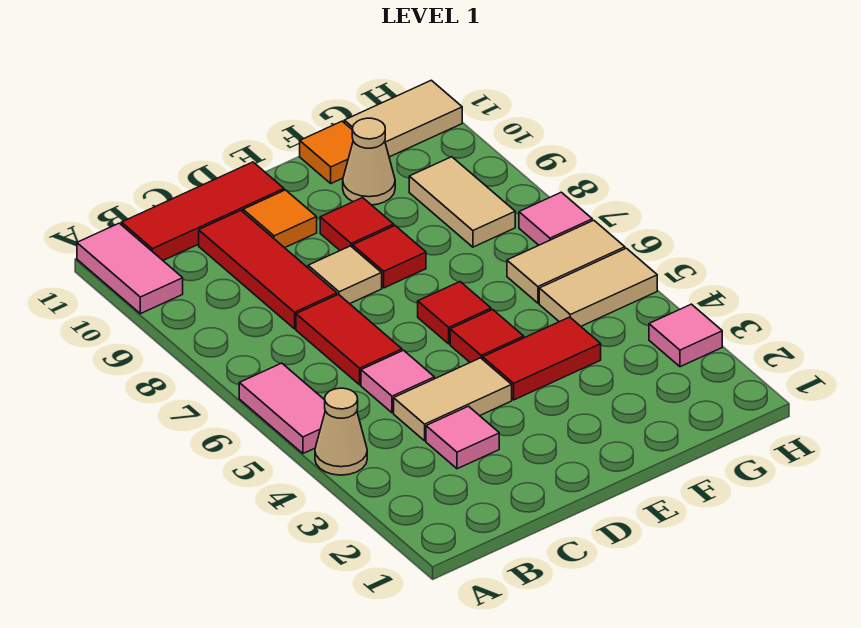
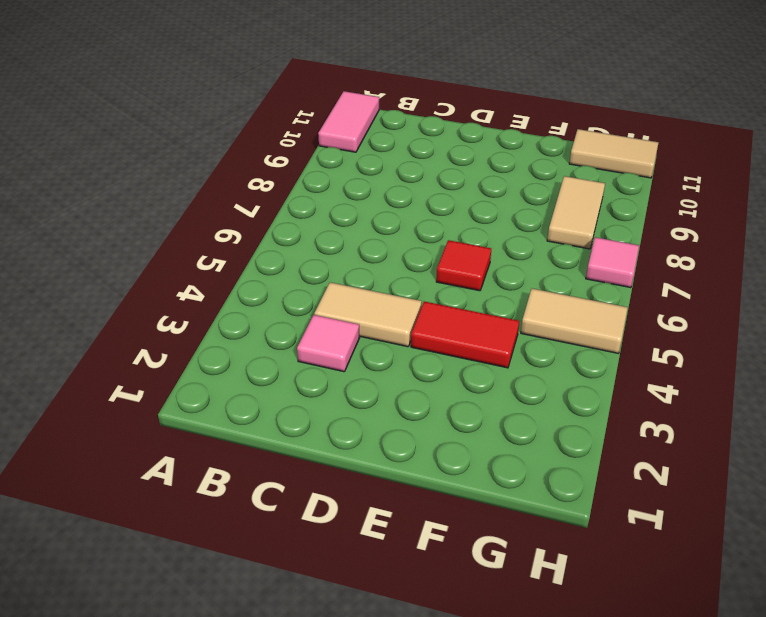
none -> tan cone A4 level 1
none -> pink tile A5:A6 level 1
none -> red tile B11:D11 level 1

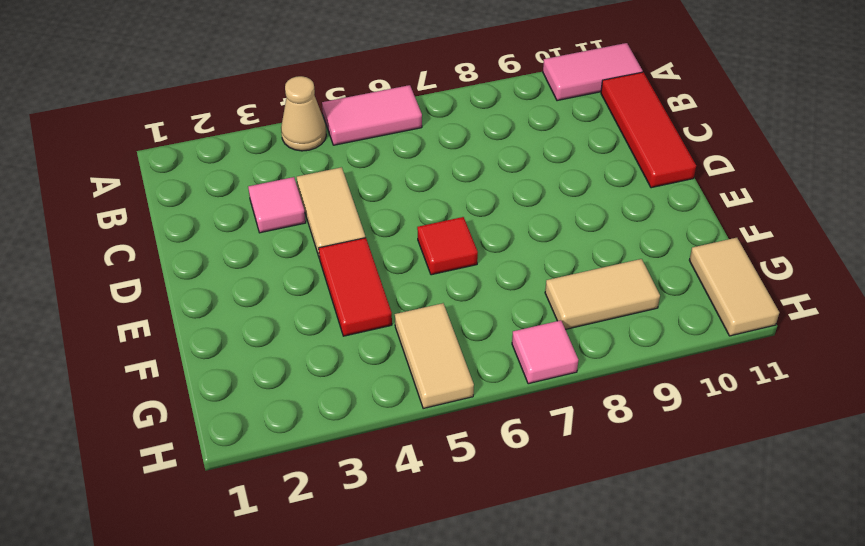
none -> pink tile C5 level 1
none -> red tile C6:C7 level 1
none -> red tile C8:C10 level 1

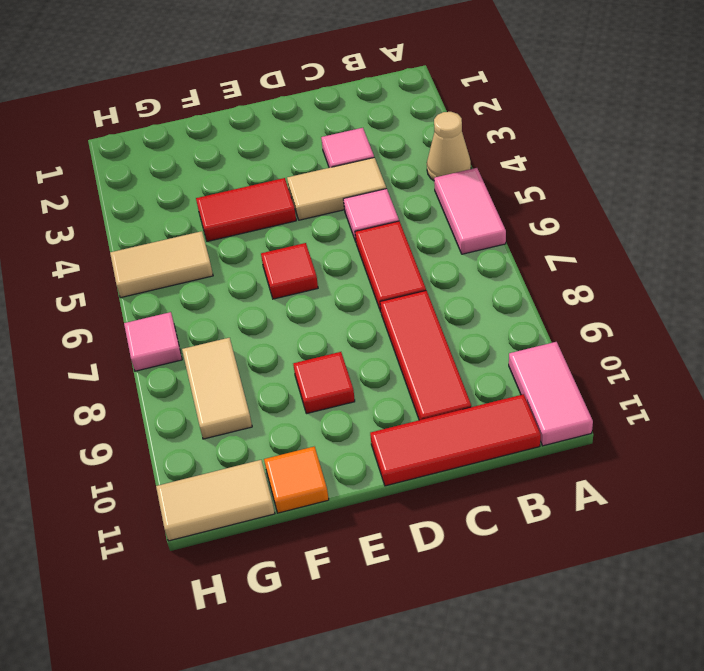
none -> tan tile D8 level 1
none -> orange tile D10 level 1
none -> red tile E5 level 1

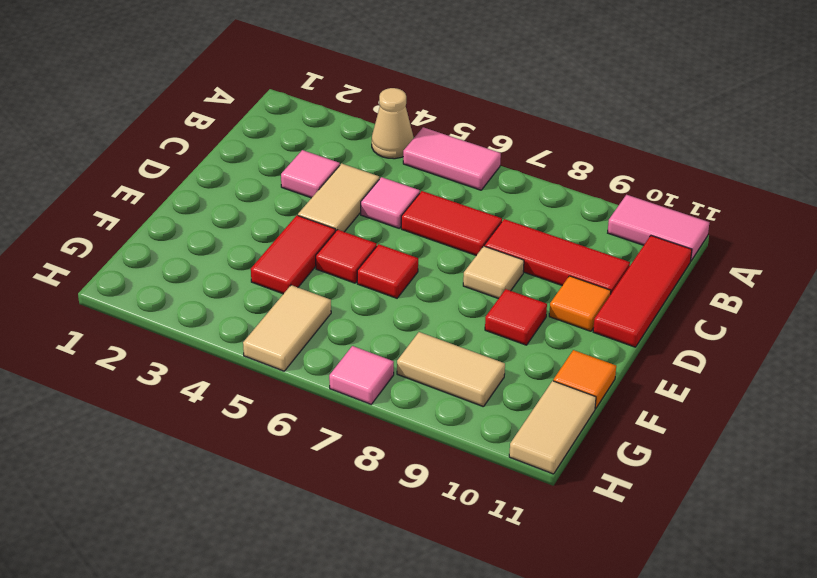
none -> red tile E8 level 1
none -> tan cone F10 level 1
none -> tan tile G6:H6 level 1

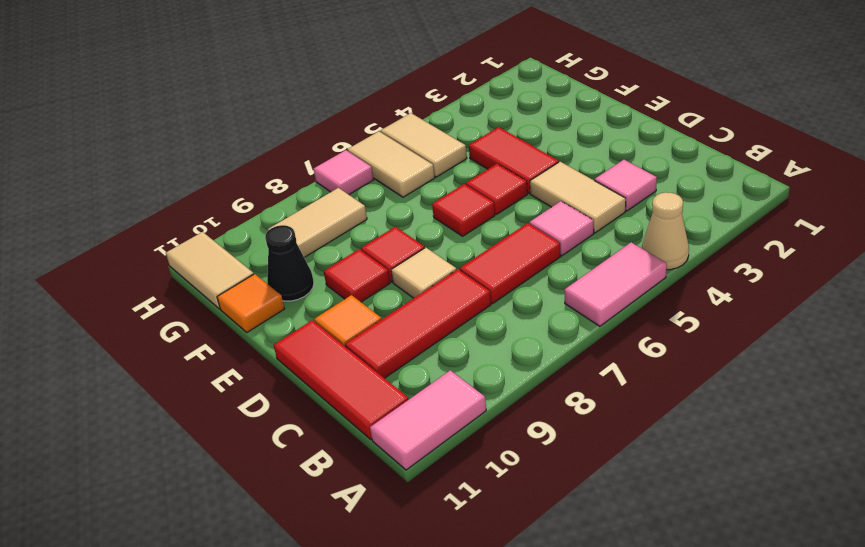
black cone F10 level 1 -> tan cone F10 level 1
none -> pink tile H3 level 1

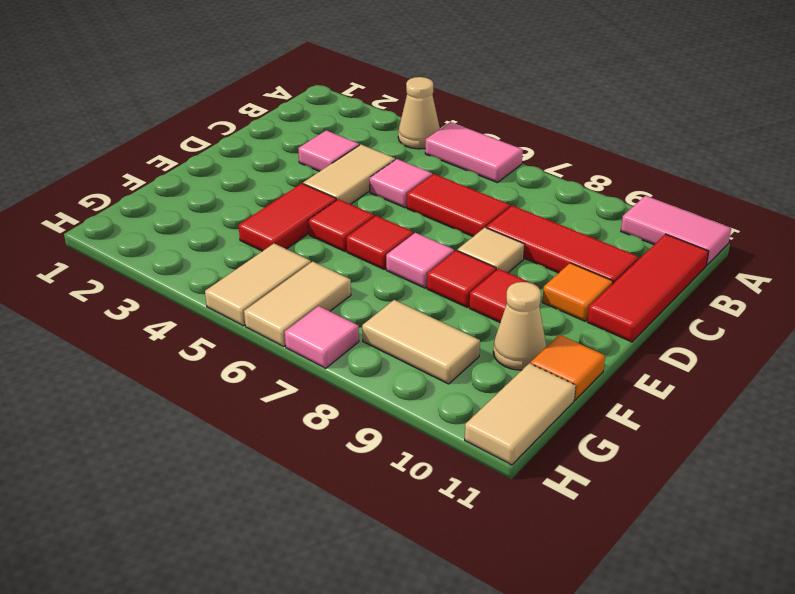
pink tile E7 level 1 -> pink tile H3 level 1

